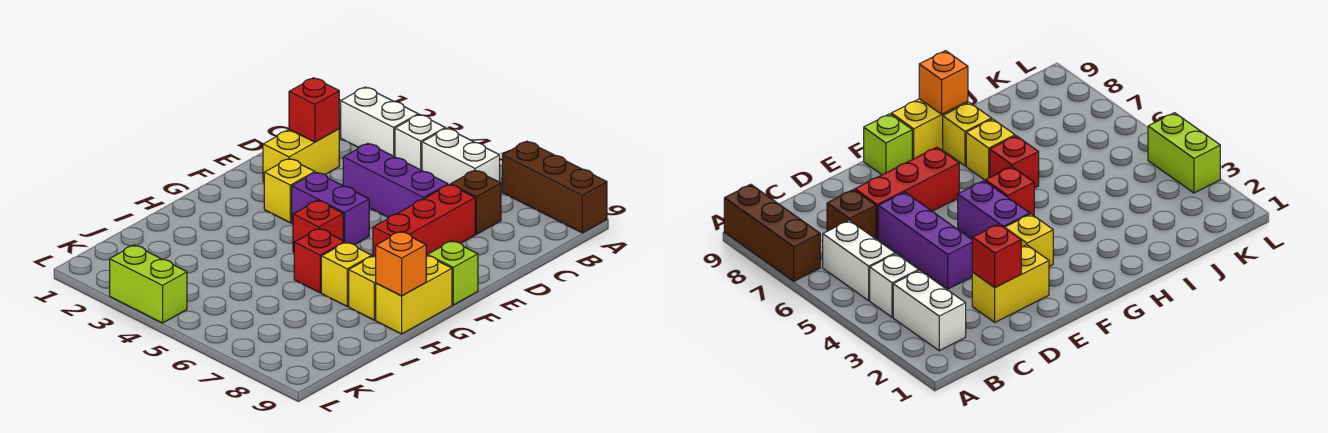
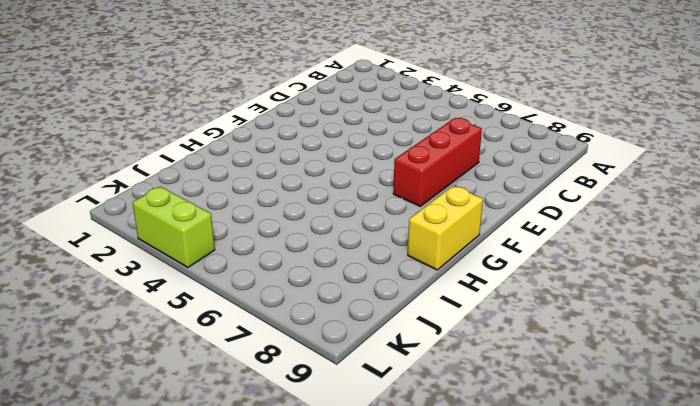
none -> brown brick A7:A9 level 1
none -> white brick B2:B3 level 1
none -> white brick B4 level 1

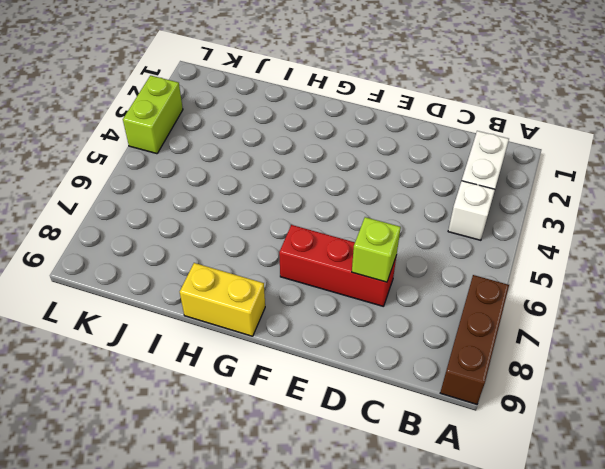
lime brick D7 level 2 -> lime brick F9 level 1
none -> white brick B5:B6 level 1
none -> brown brick C7 level 1
none -> yellow brick D2:E2 level 1

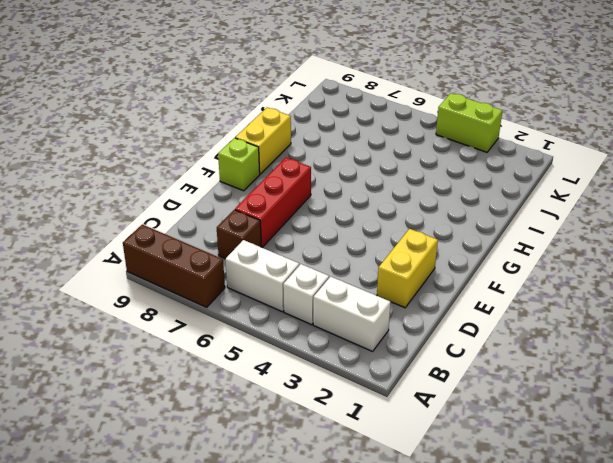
none -> purple brick D4:D6 level 1
none -> yellow brick F3 level 1
none -> purple brick F4:F5 level 1

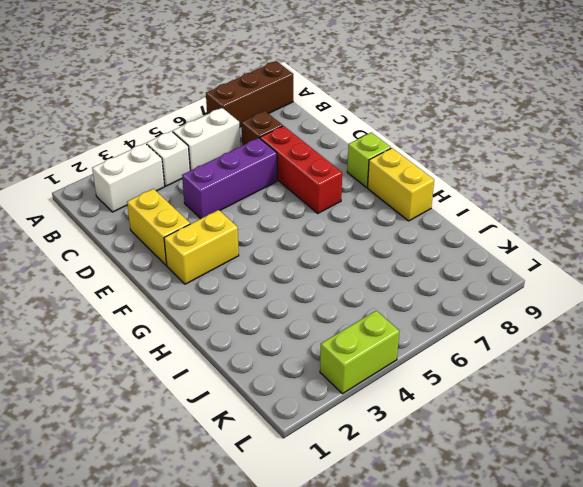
yellow brick F2:F3 level 1 -> yellow brick F3 level 1
none -> purple brick F4:F5 level 1
none -> red brick G5 level 1
none -> red brick H6 level 1

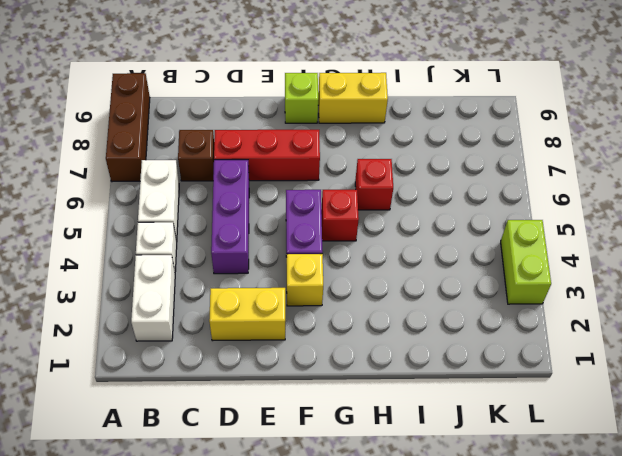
none -> yellow brick H7 level 1
none -> yellow brick H8 level 1
none -> red brick D2 level 2

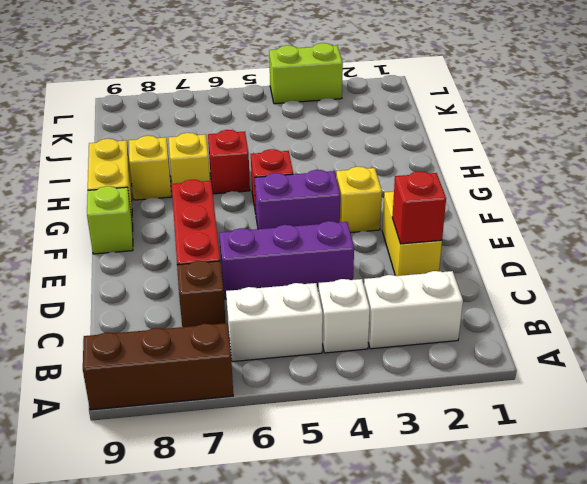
none -> orange brick H9 level 2

